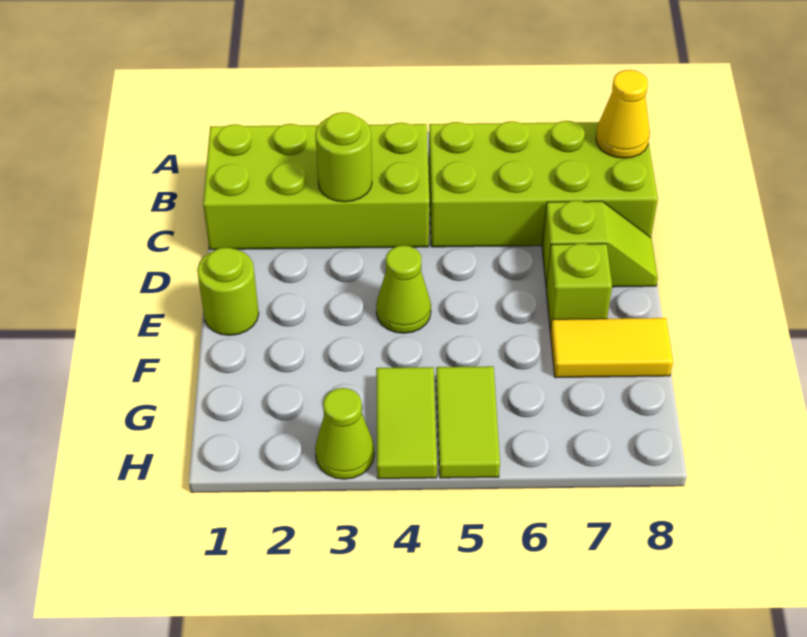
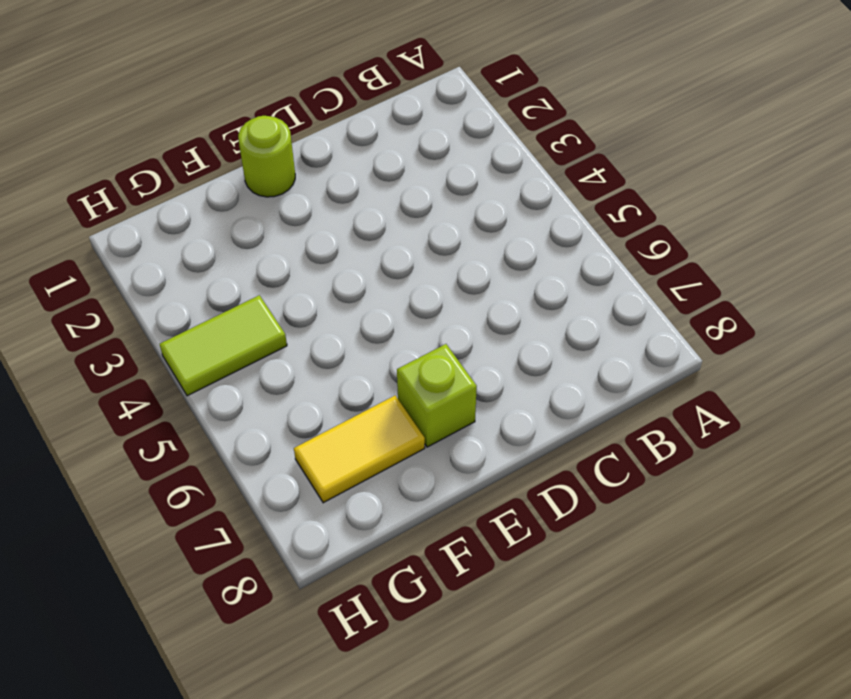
yellow tile F7:G7 level 1 -> yellow tile F7:F8 level 1
none -> lime brick B1:C4 level 1
none -> lime brick B5:C8 level 1
none -> lime slope D7:D8 level 1 top 7

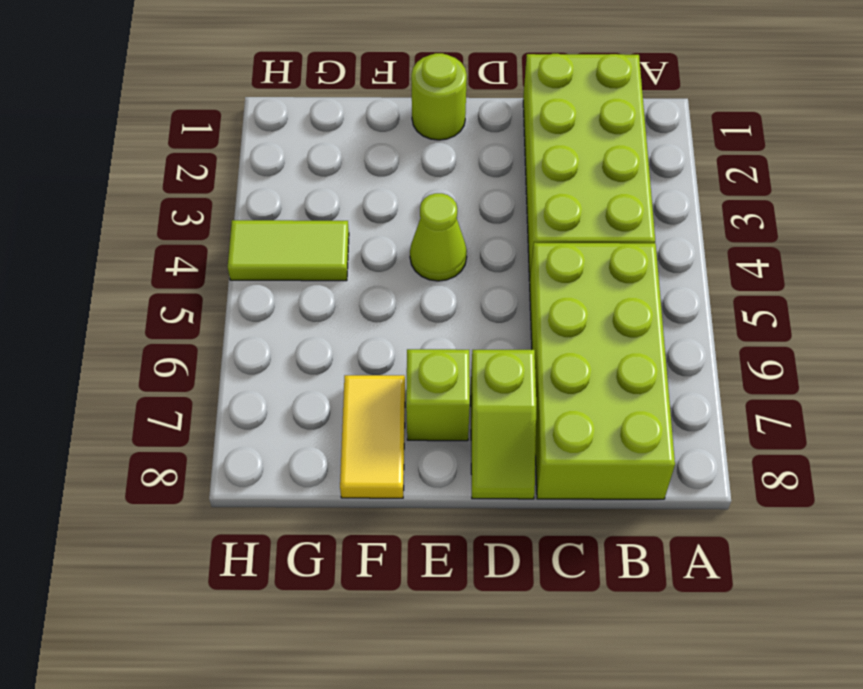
none -> lime tile G5:H5 level 1
none -> lime cone H3 level 1
none -> yellow cone B8 level 2

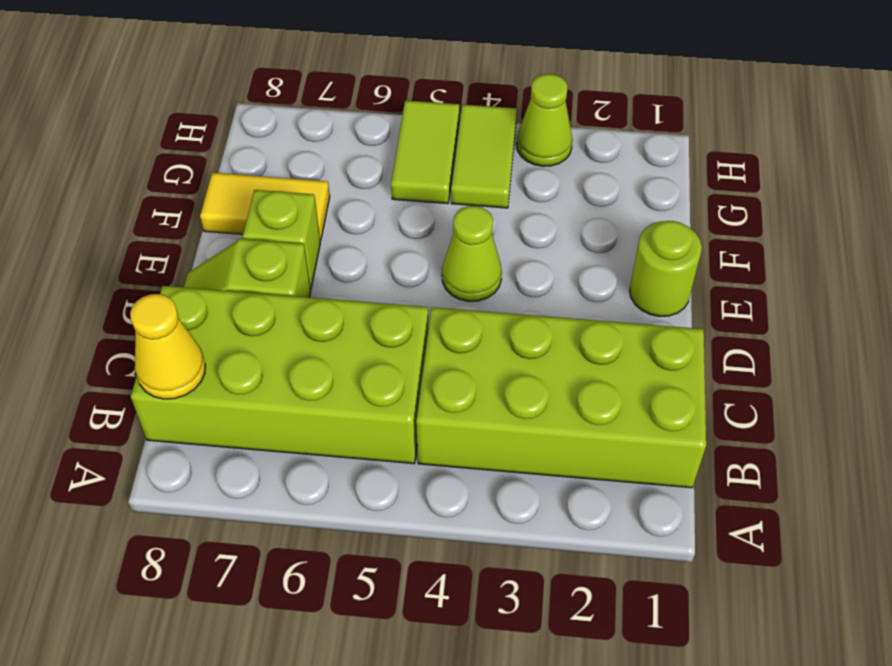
none -> lime round brick C3 level 2

